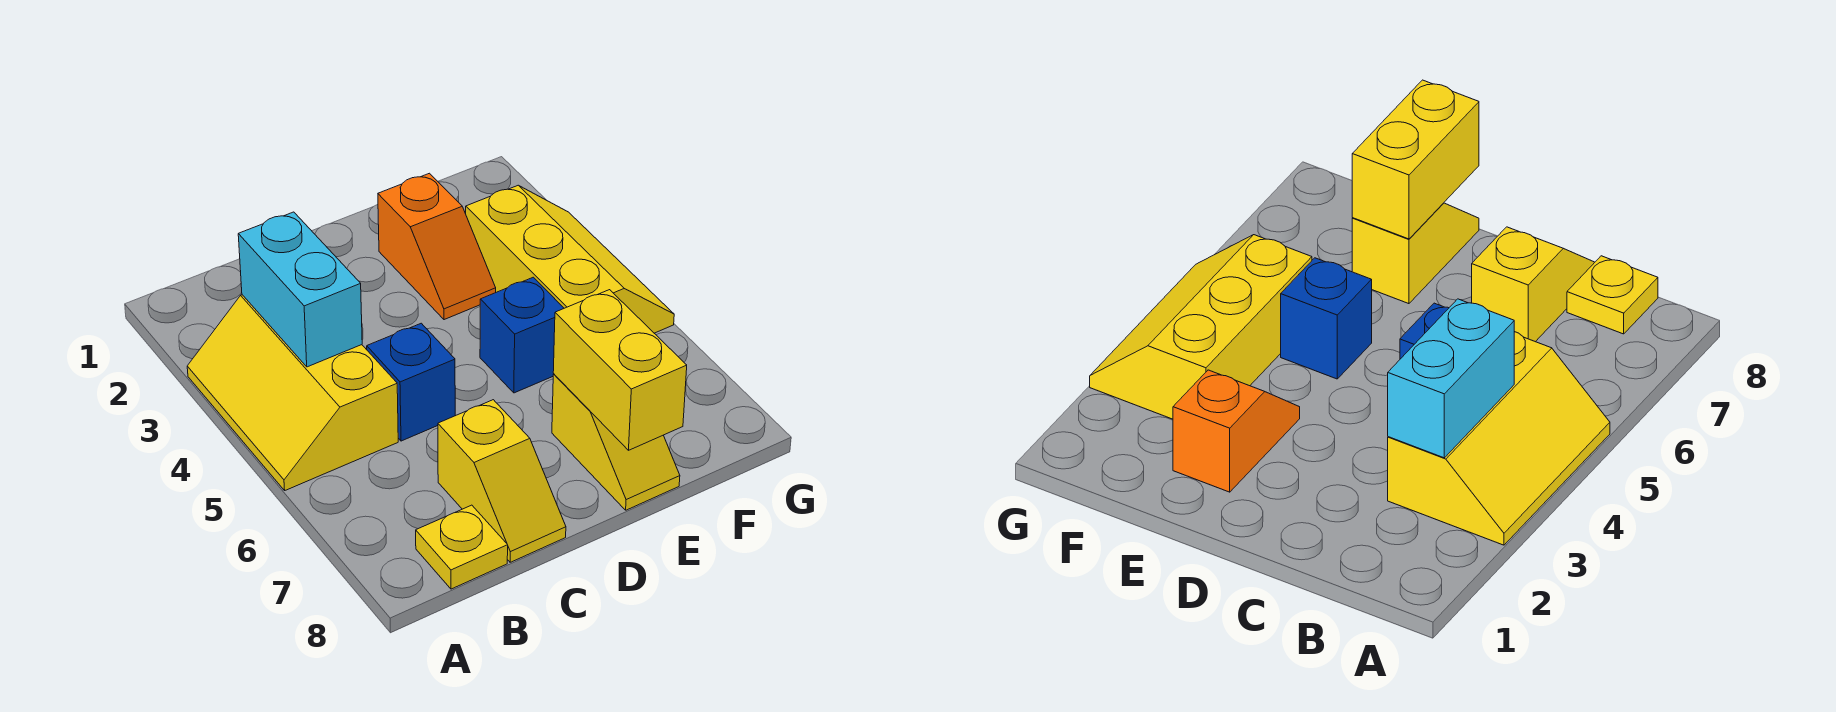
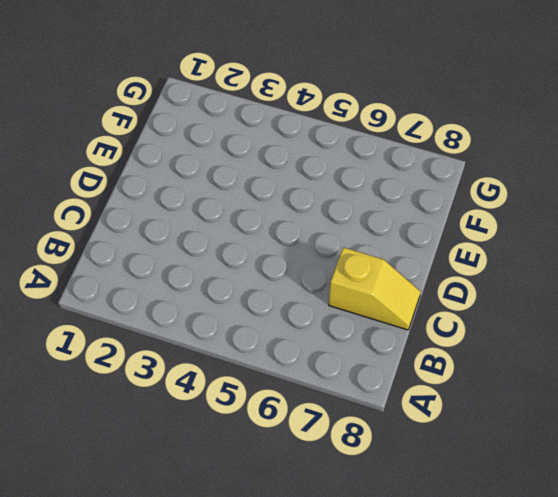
none -> yellow slope A3:B5 level 1 top B
none -> yellow plate B8 level 1

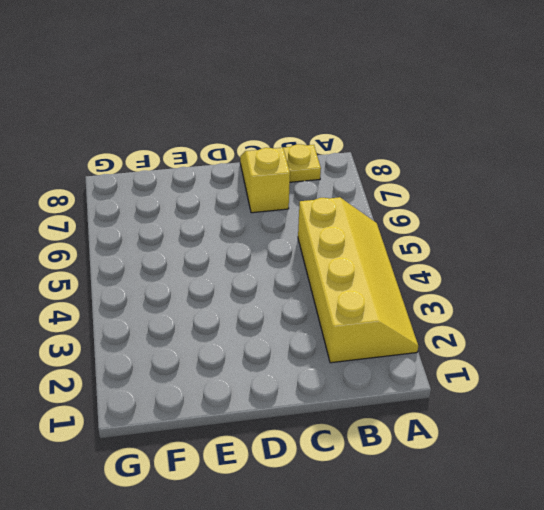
yellow slope A2:B5 level 1 top B -> yellow slope A3:B5 level 1 top B
none -> blue brick C5 level 1
none -> orange slope E2:E3 level 1 top 2

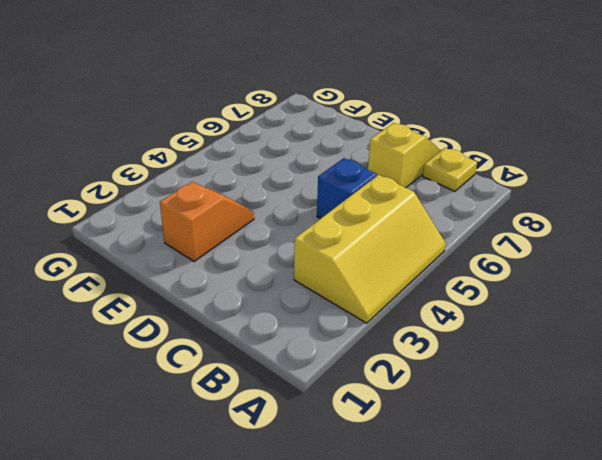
none -> blue brick E5 level 1
none -> yellow slope E7:E8 level 1 top 7

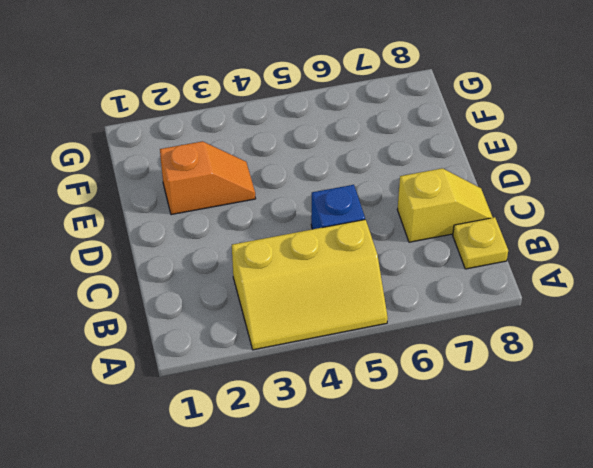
none -> blue brick E5 level 1
none -> yellow slope E7:E8 level 1 top 7

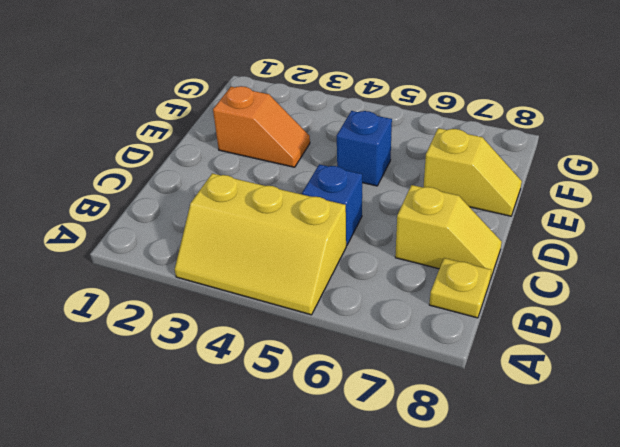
none -> yellow slope F3:G5 level 1 top F
none -> cyan brick B3:B4 level 2

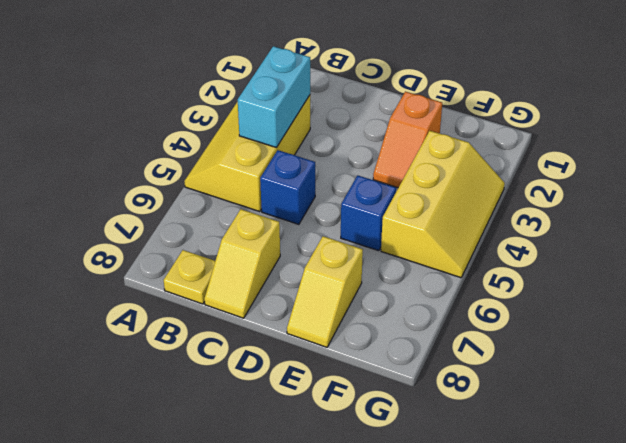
none -> yellow brick E7:E8 level 2

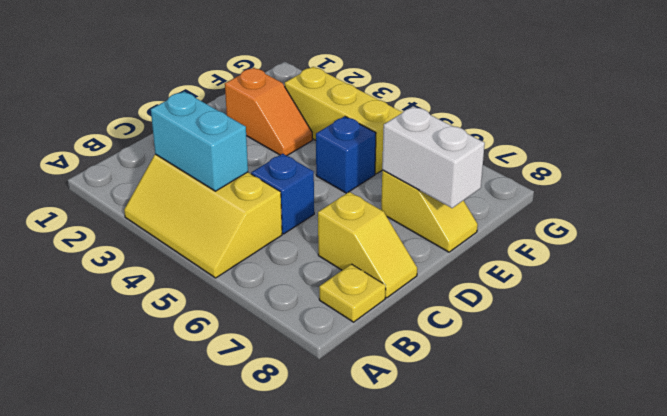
white brick E7:E8 level 2 -> yellow brick E7:E8 level 2

